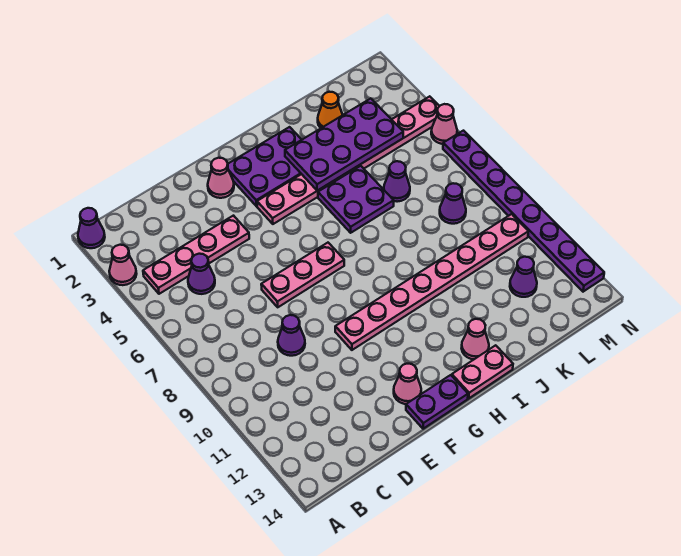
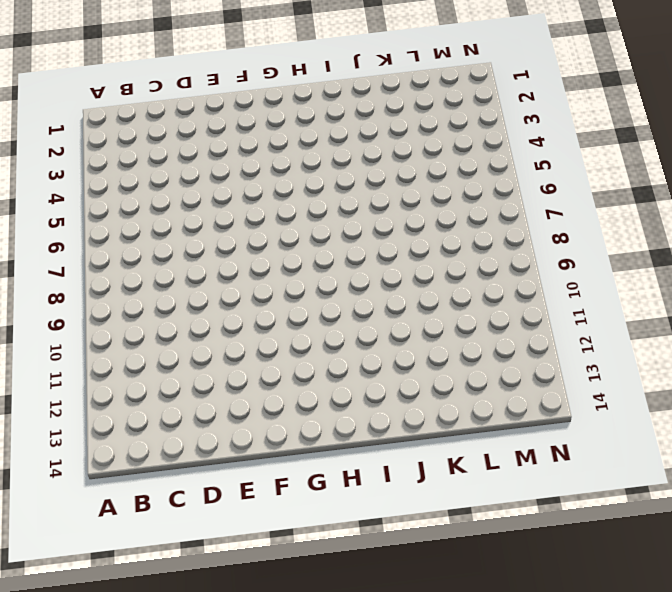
none -> purple cone A1 level 1
none -> pink cone A3 level 1
none -> pink plate B4:E4 level 1

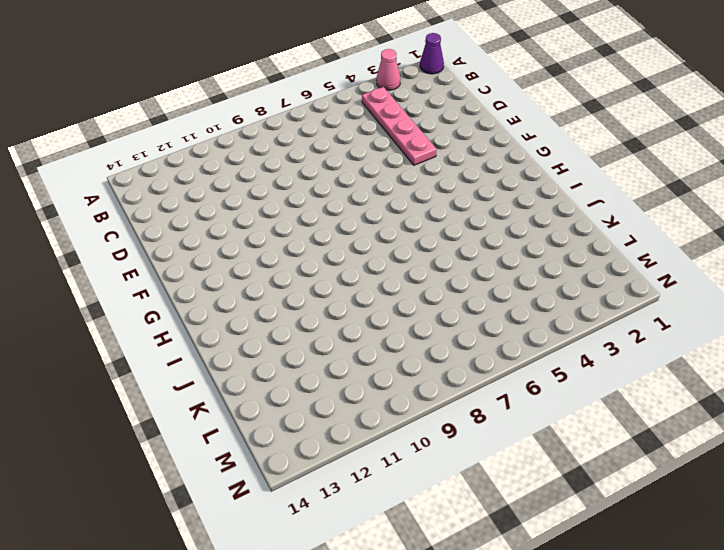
none -> purple cone C5 level 1
none -> purple cone D9 level 1
none -> pink plate E7:G7 level 1

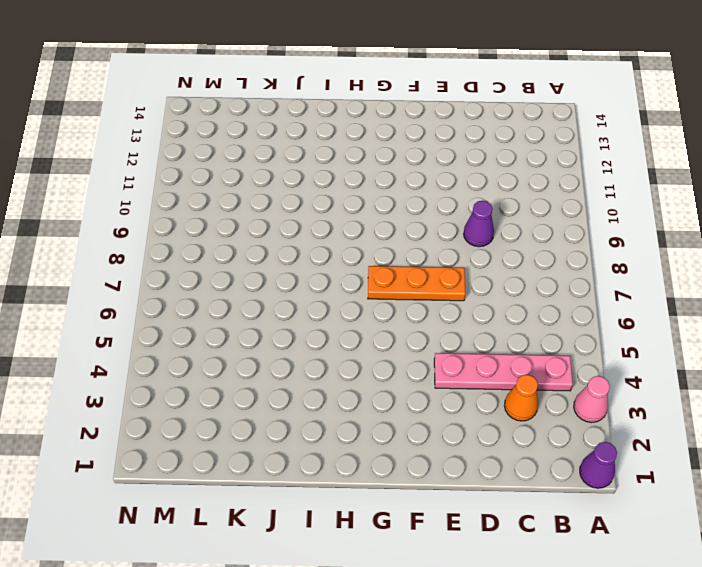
orange cone C3 level 1 -> orange cone K2 level 1
orange plate E7:G7 level 1 -> pink plate E7:G7 level 1
none -> purple cone C5 level 1
none -> pink cone F2 level 1
none -> pink plate F10:M10 level 1

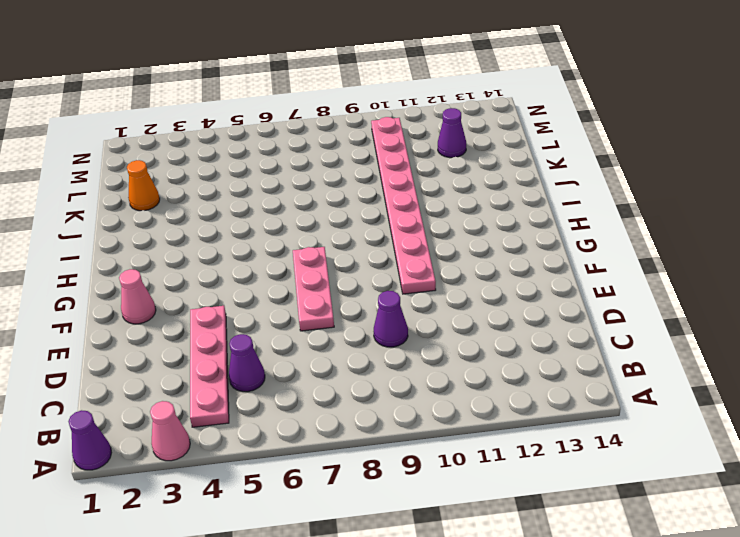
none -> pink cone F13 level 1
none -> purple plate F14:G14 level 1
none -> purple plate G2:I3 level 1

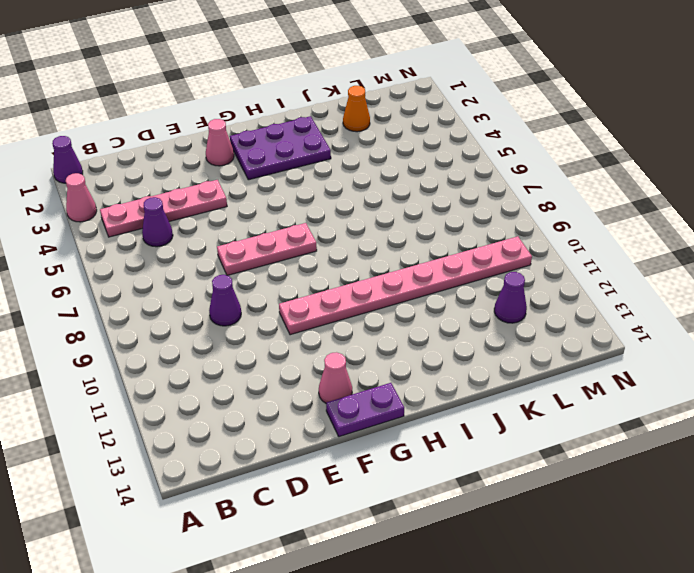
none -> pink plate G4:N4 level 1
none -> pink plate H14:I14 level 1
none -> purple plate I5:J6 level 1

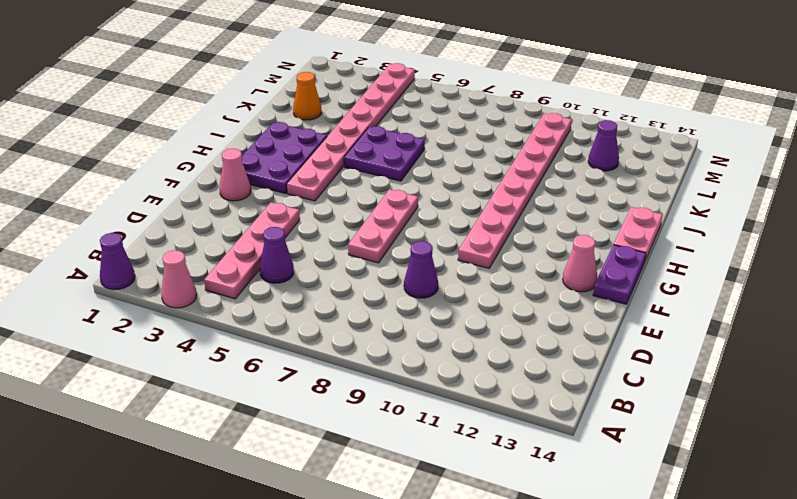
none -> pink cone I13 level 1
none -> purple cone K6 level 1
none -> purple cone L8 level 1

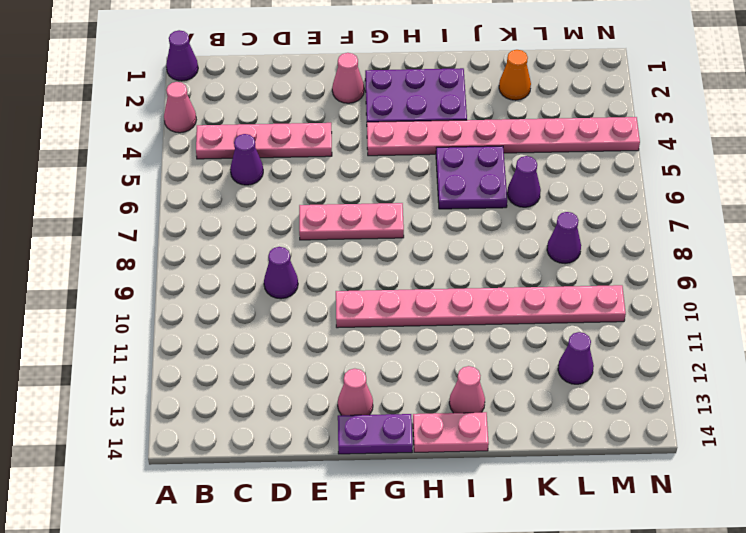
none -> pink cone N5 level 1
none -> purple plate N6:N13 level 1
none -> purple plate I3:L4 level 2

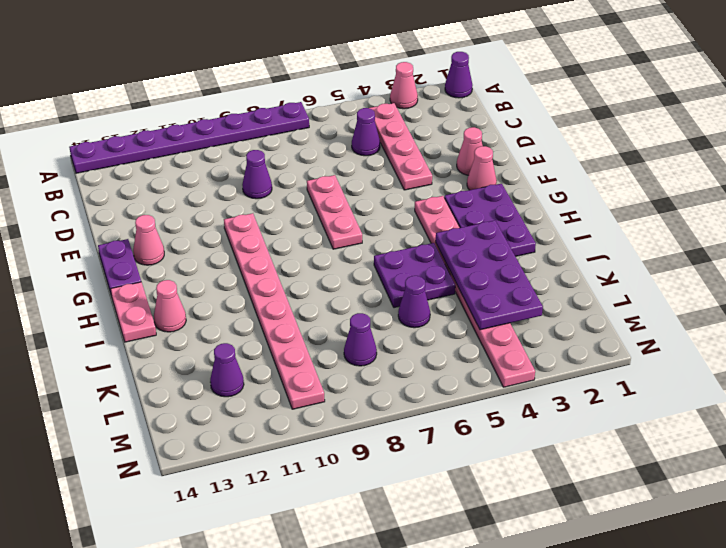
purple plate A7:A14 level 1 -> purple plate N6:N13 level 1
pink cone E2 level 1 -> pink cone N5 level 1
none -> orange cone K2 level 1

